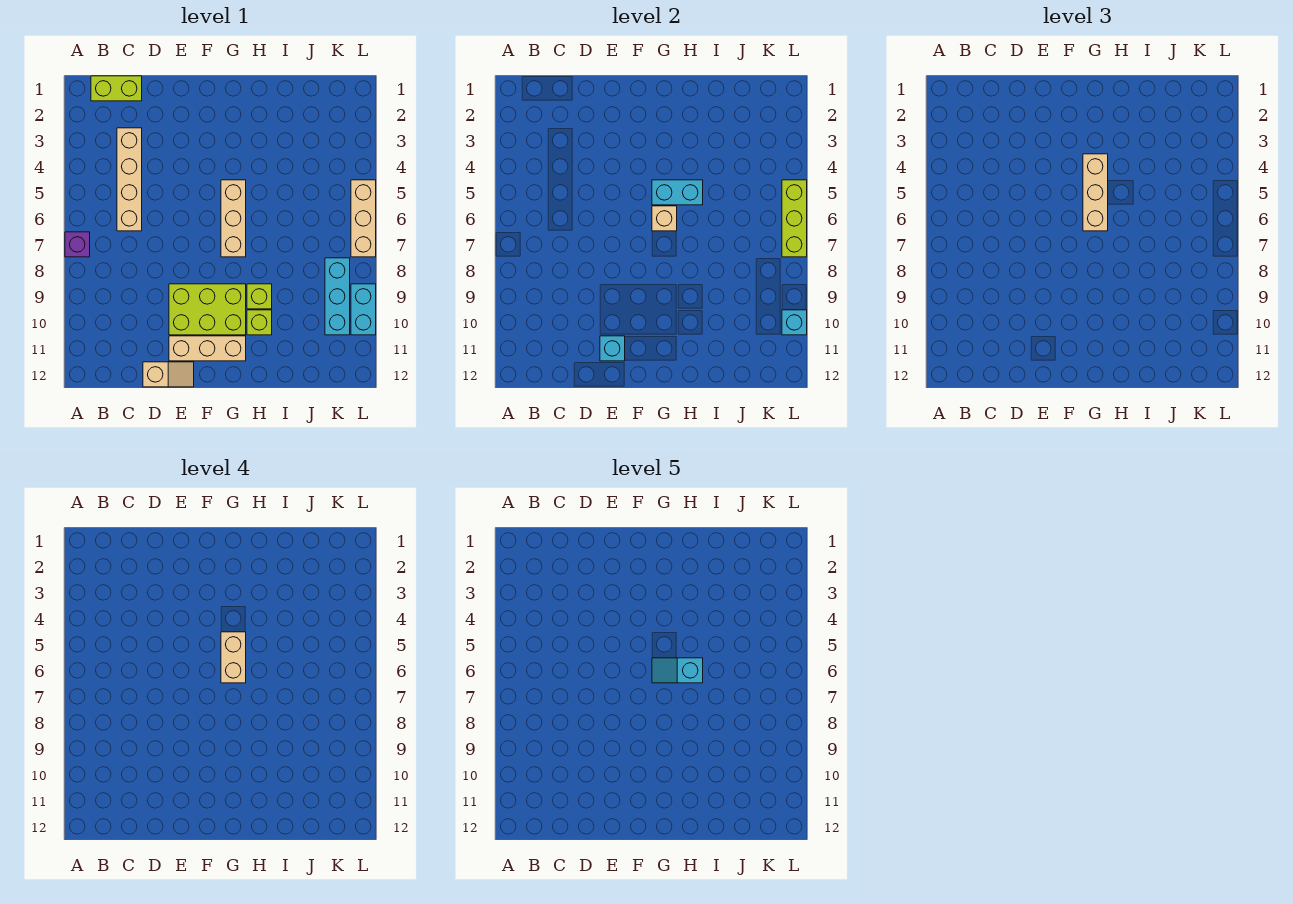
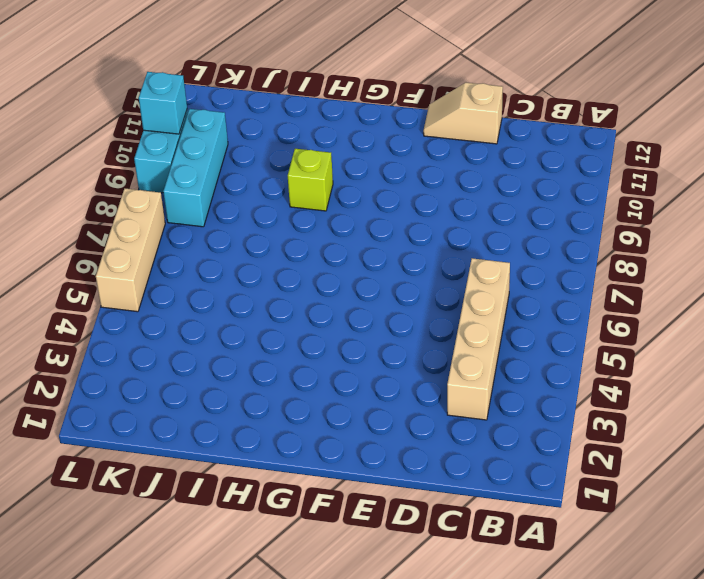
none -> purple brick A7 level 1
none -> lime brick B1:C1 level 1
none -> lime brick E9:G10 level 1

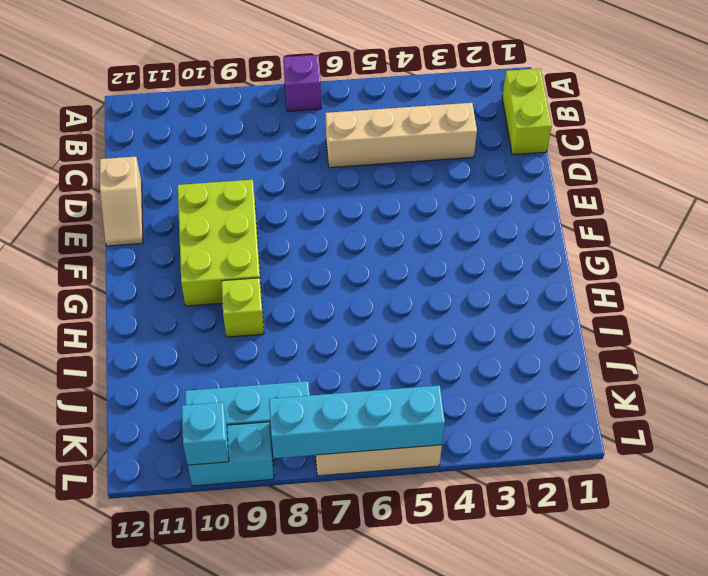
cyan brick L5:L8 level 2 -> lime brick L5:L7 level 2
none -> tan brick E11:G11 level 1
none -> tan brick G5:G7 level 1
none -> lime brick H10 level 1

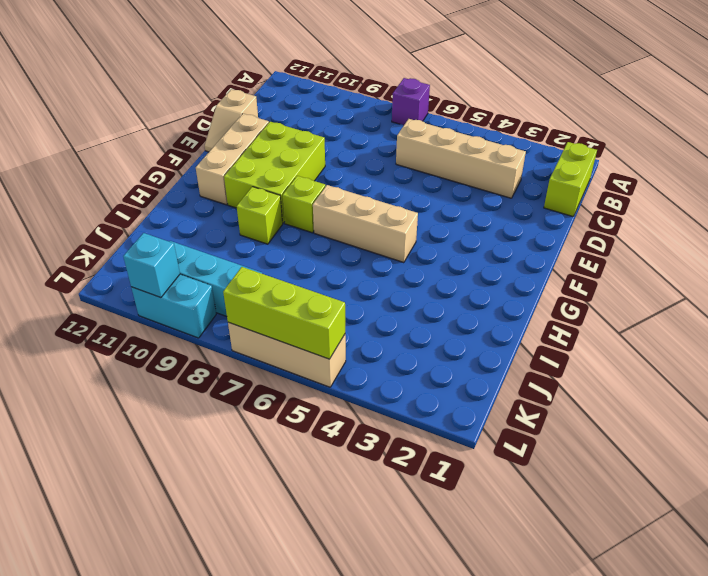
lime brick G8 level 1 -> lime brick H10 level 1
none -> cyan brick E11 level 2
none -> cyan brick G5:H5 level 2
none -> tan brick G6 level 2

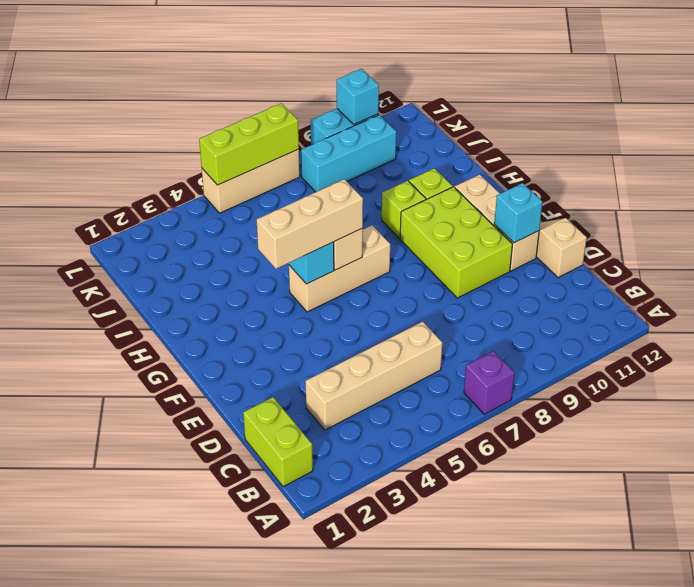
none -> tan brick G5:G6 level 4
none -> cyan slope G6:H6 level 5 top H

